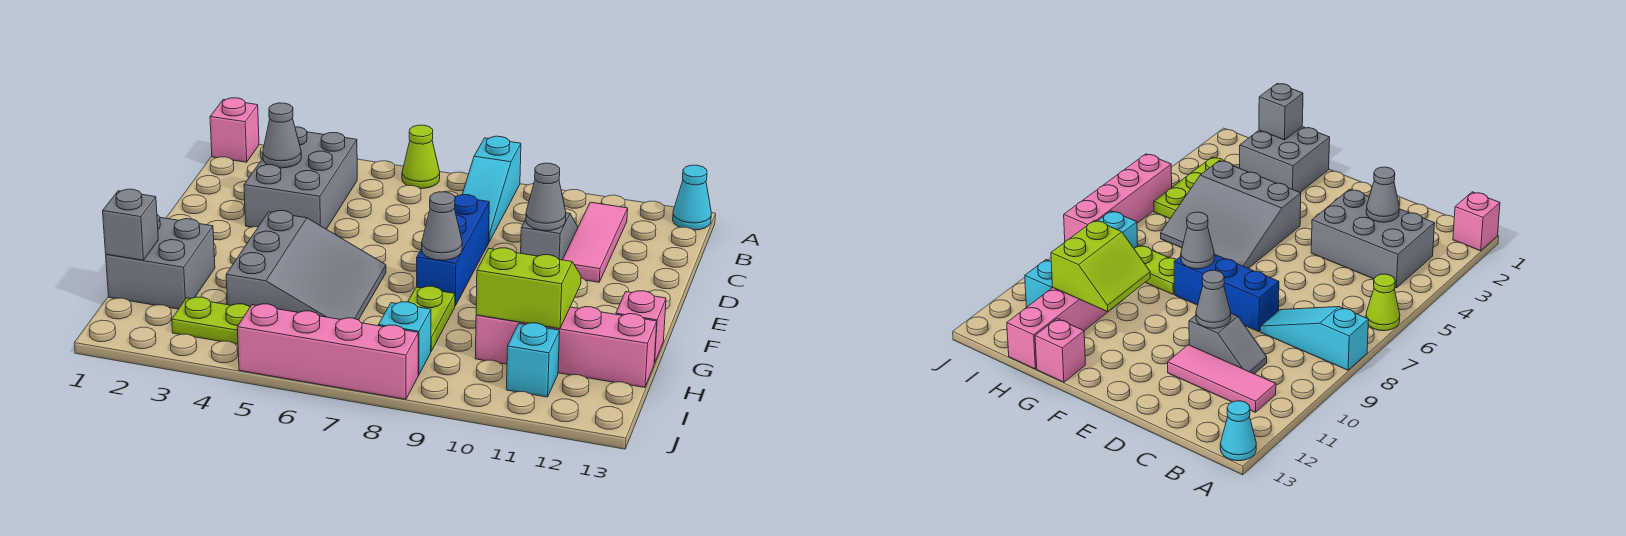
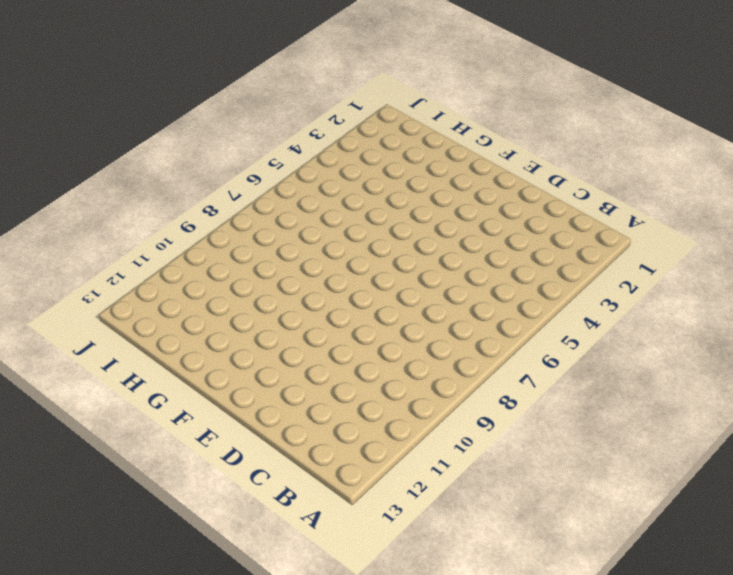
none -> pink brick A1 level 1
none -> lime cone A6 level 1
none -> cyan slope A8:C8 level 1 top A

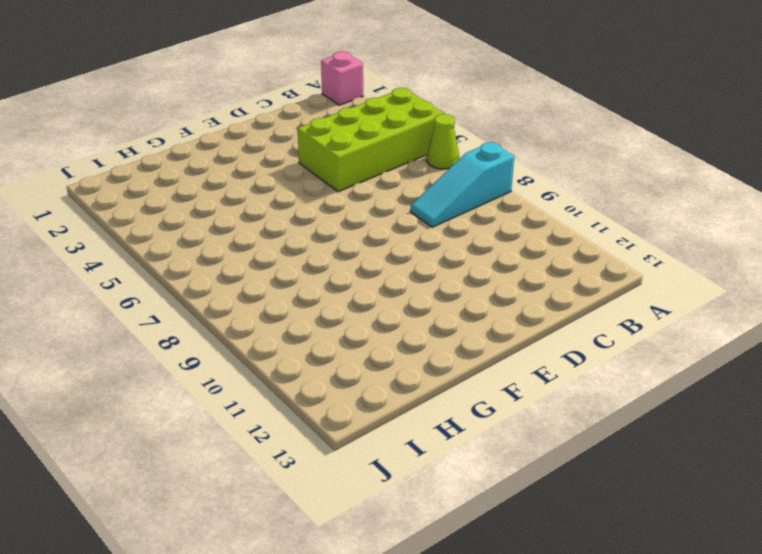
lime brick A4:D5 level 1 -> grey brick B3:D4 level 1
none -> cyan cone A13 level 1
none -> pink tile B11:D11 level 1
none -> grey slope C10:D10 level 1 top D

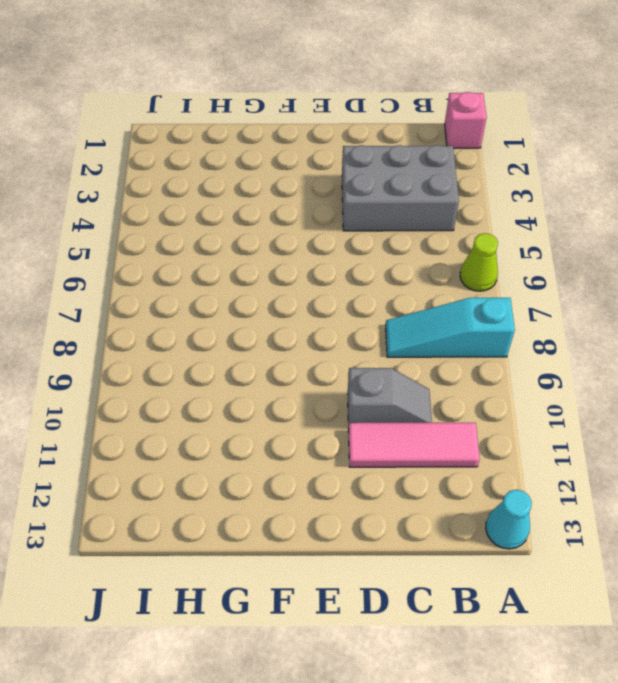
none -> blue brick D8:F8 level 1
none -> grey slope F4:H6 level 1 top 4
none -> grey brick G1:H2 level 1

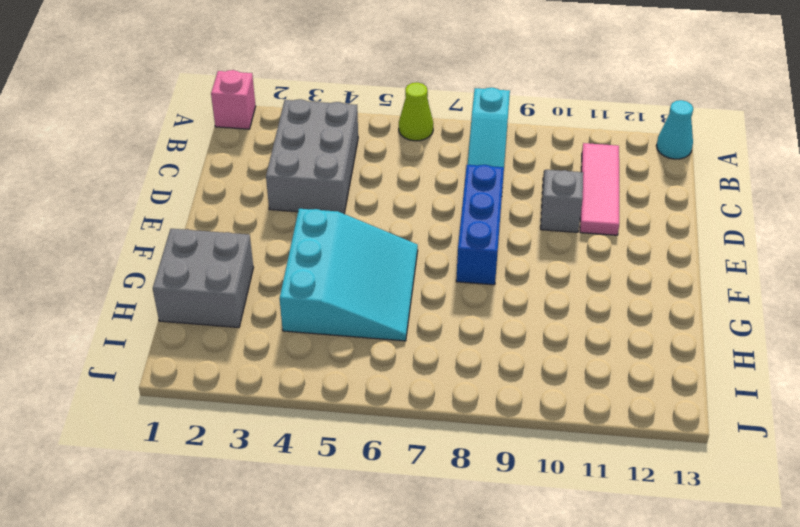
cyan slope F4:H6 level 1 top 4 -> grey slope F4:H6 level 1 top 4
none -> lime plate G8:H8 level 1
none -> pink brick G13 level 1
none -> pink brick H10:H13 level 1

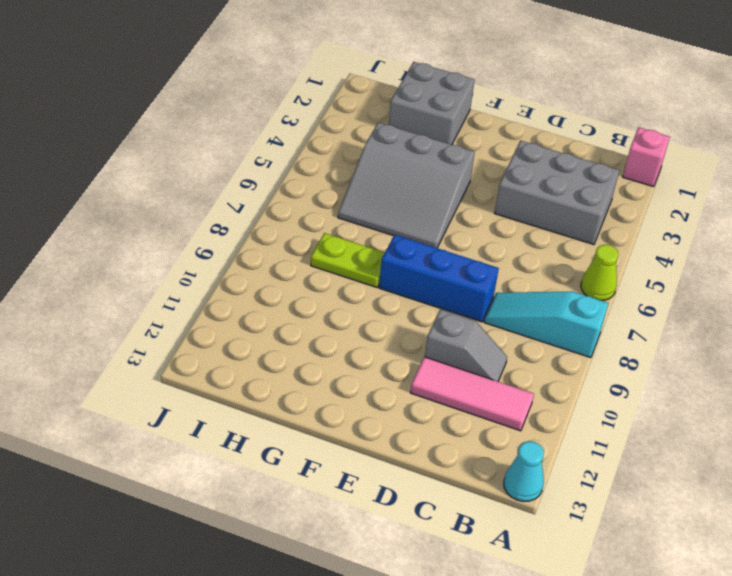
none -> pink brick G13 level 1
none -> pink brick H10:H13 level 1
none -> lime plate I3:I5 level 1

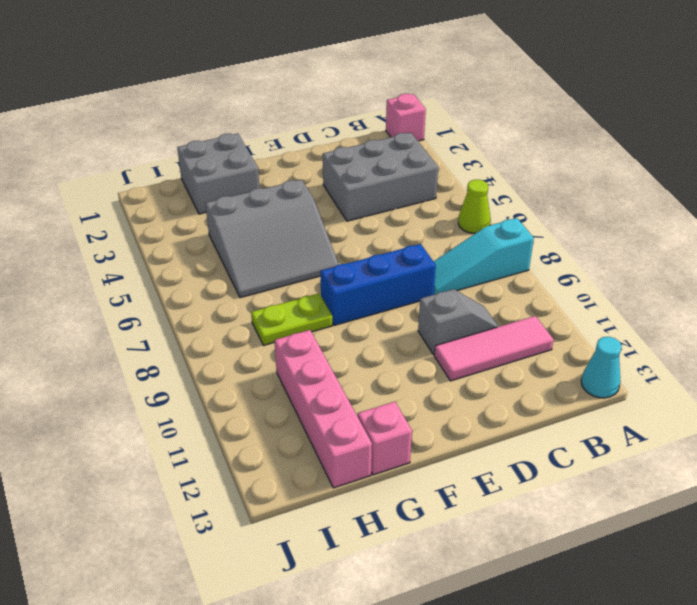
none -> lime plate I3:I5 level 1
none -> cyan brick I8 level 1
none -> cyan brick I11 level 1

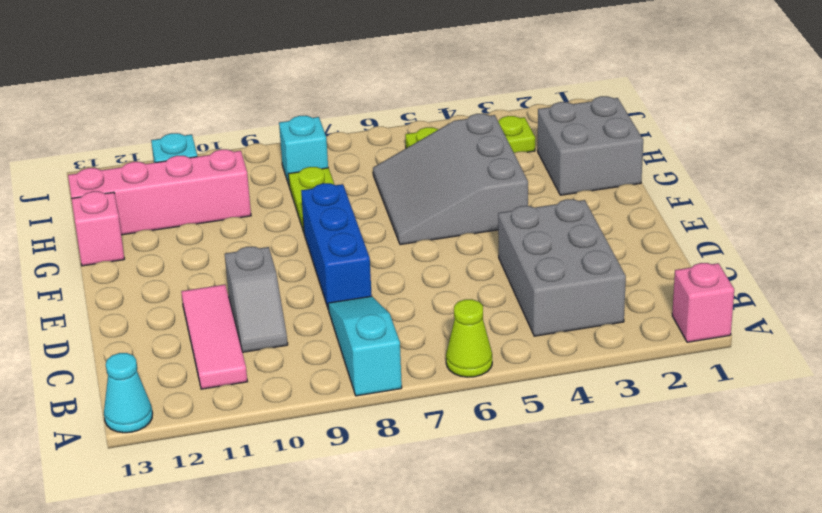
none -> pink brick J5:J8 level 1
none -> grey cone C3 level 2
none -> grey cone D10 level 2

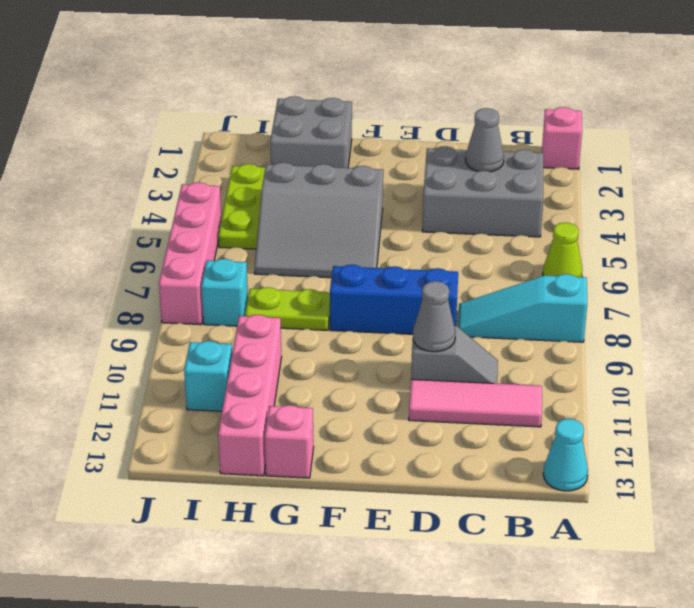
none -> grey cone F8 level 2
none -> lime slope G10:H11 level 2 top H
none -> grey brick H1 level 2

